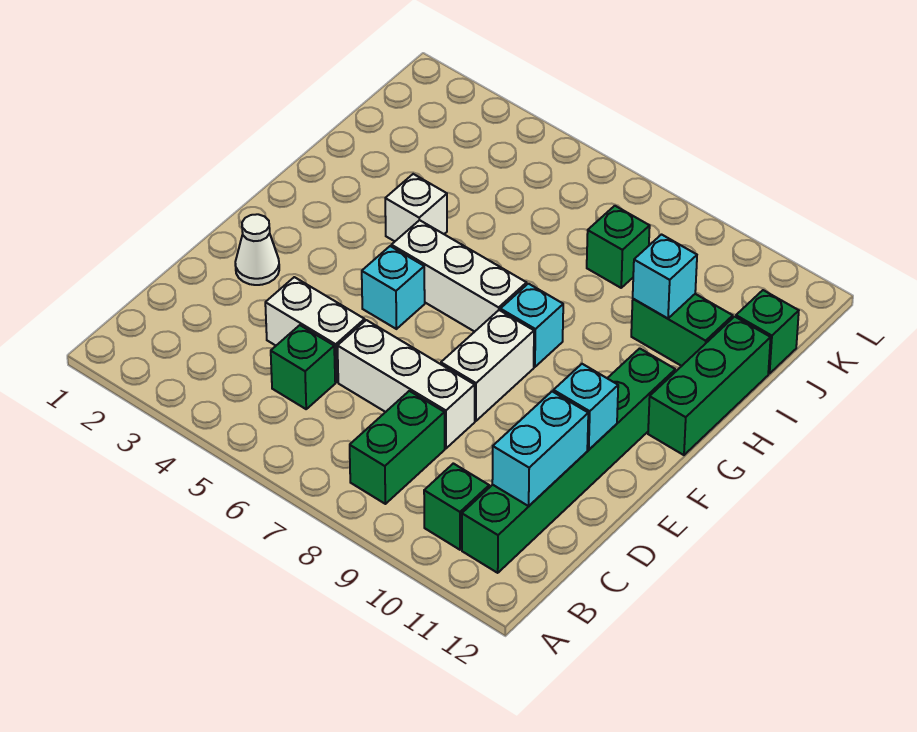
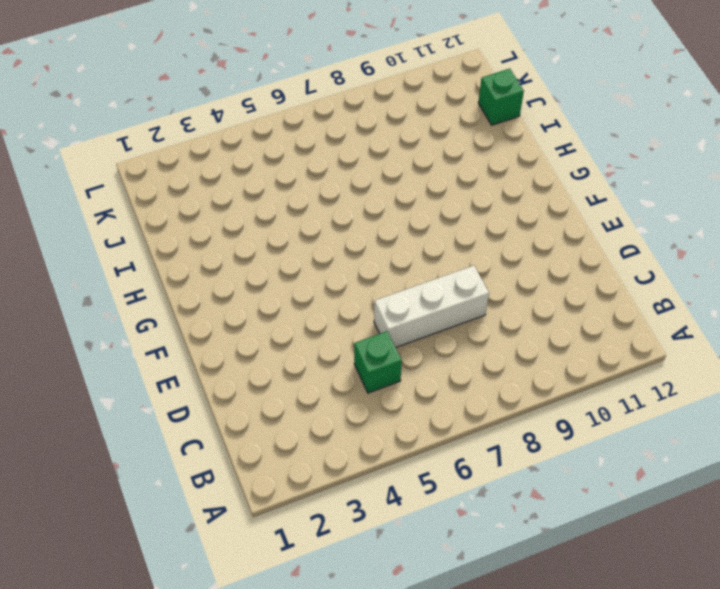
none -> green brick B8:C8 level 1
none -> green brick B10 level 1
none -> green brick B11:G11 level 1

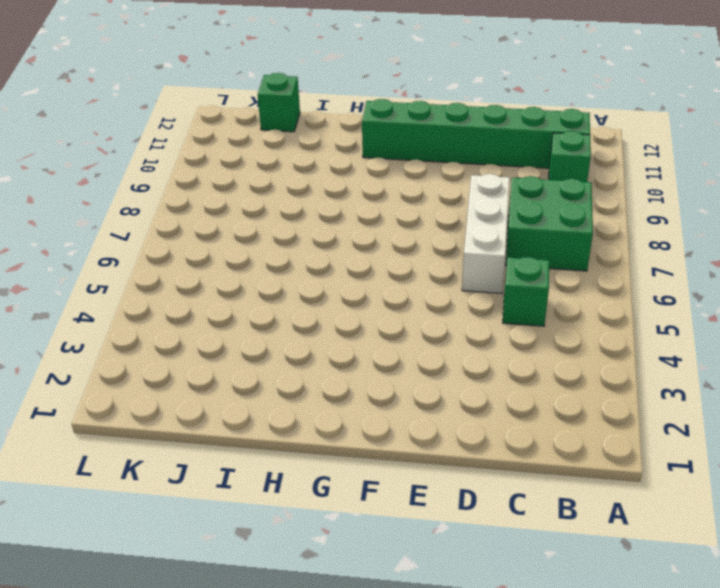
green brick B7:C8 level 1 -> green brick B8:C8 level 1
none -> white brick D4:D5 level 1
none -> white cone E2 level 1
none -> white brick E8:F8 level 1

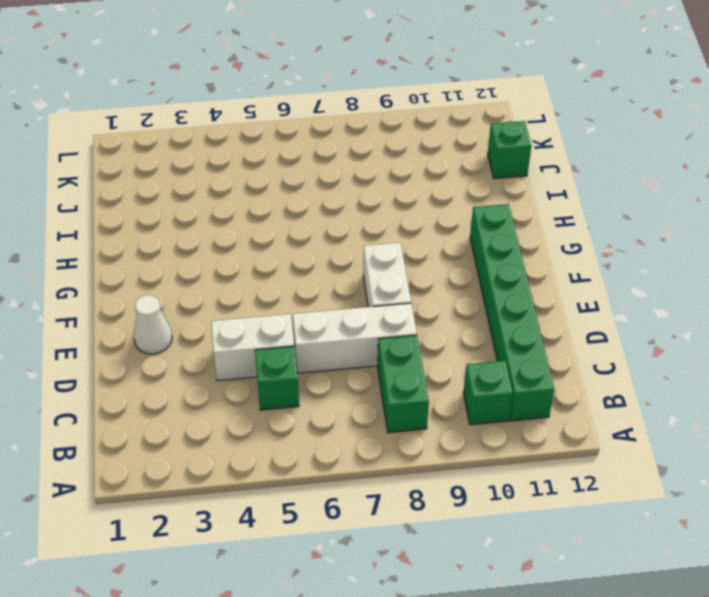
none -> cyan brick F5 level 1
none -> white brick G5:G7 level 1
none -> cyan brick G8 level 1

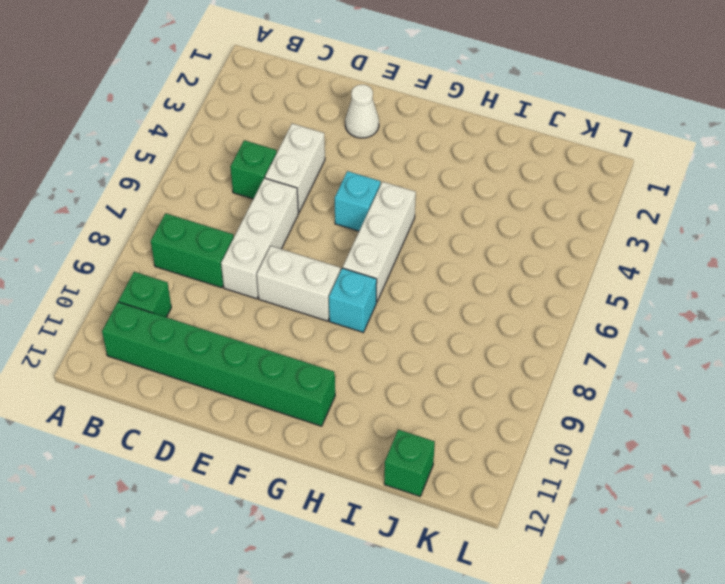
none -> green brick G12:I12 level 1
none -> white brick H4 level 1
none -> green brick I10:I11 level 1

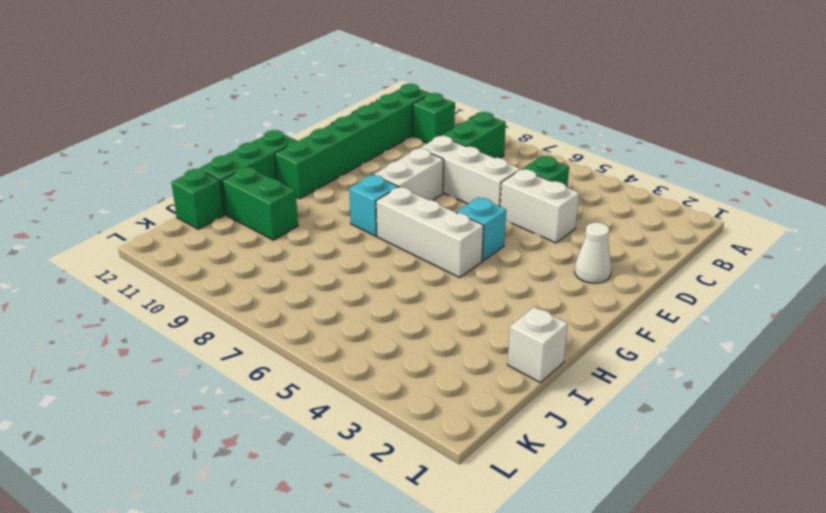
white brick I1 level 1 -> white brick H4 level 1
none -> green brick J8 level 1
none -> cyan brick C11:D11 level 2
none -> cyan brick E11 level 2

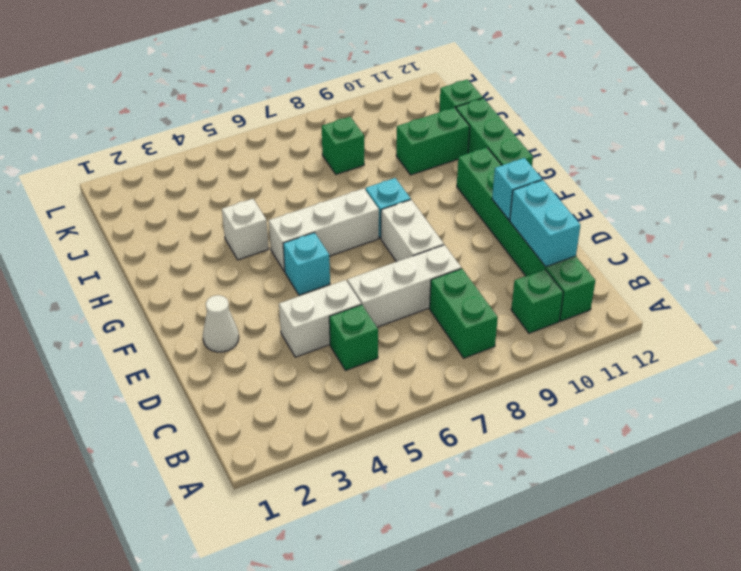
none -> cyan brick I10 level 2

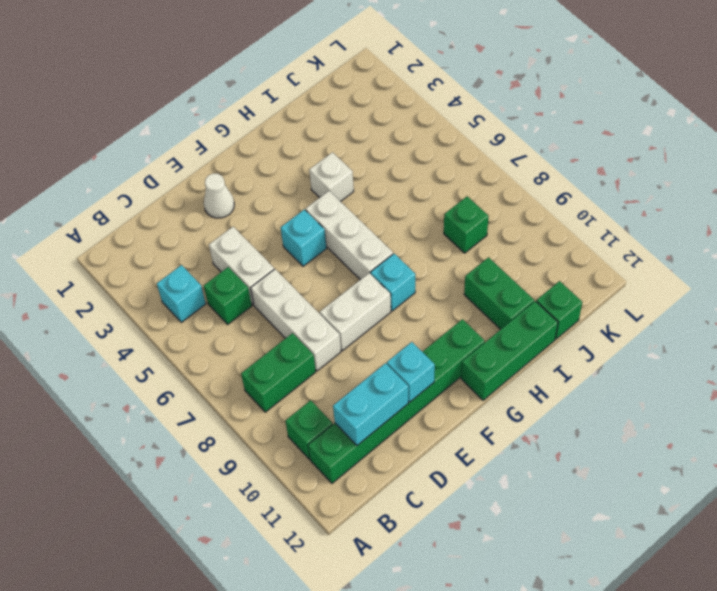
cyan brick B4 level 1 -> cyan brick I10 level 2

